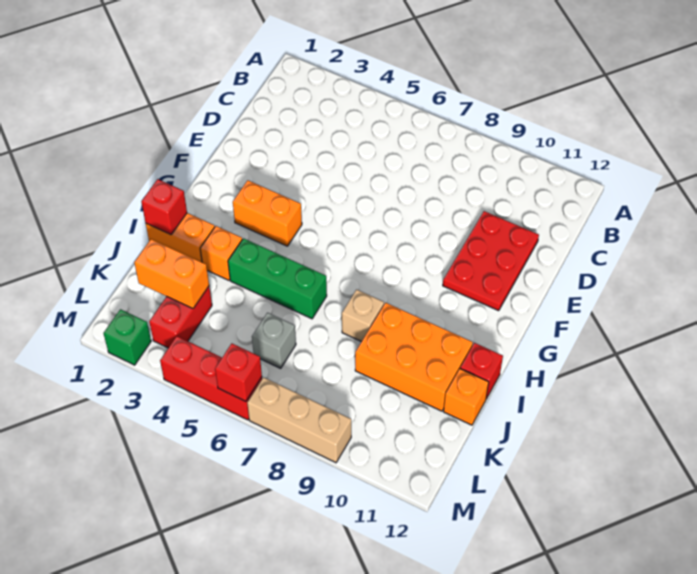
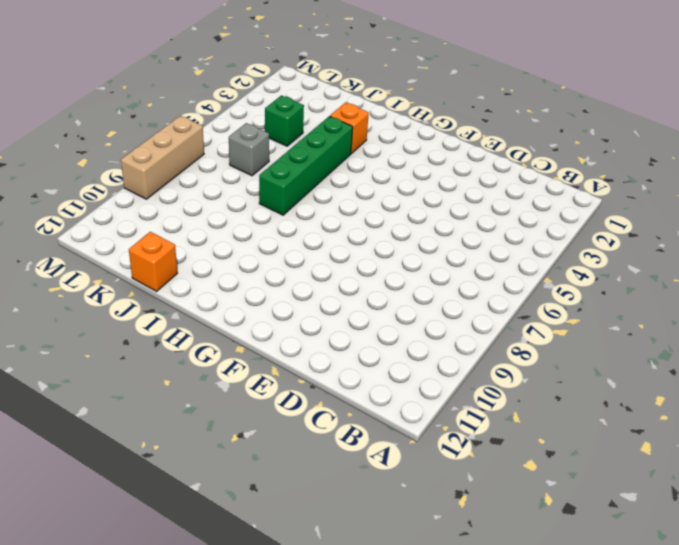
green brick I4:I7 level 1 -> green brick I4:I6 level 1
green brick K4 level 1 -> green brick M2 level 1
none -> red plate D10:F11 level 1
none -> orange brick G3:G4 level 1
none -> orange brick I1:I2 level 1

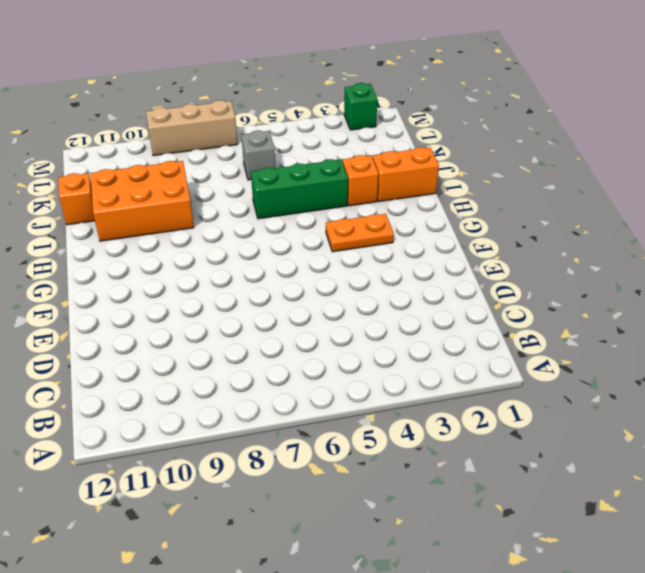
orange plate G3:G4 level 1 -> orange brick G3:G4 level 1
none -> red plate D10:F11 level 1
none -> tan brick I8 level 1
none -> red brick I12 level 1

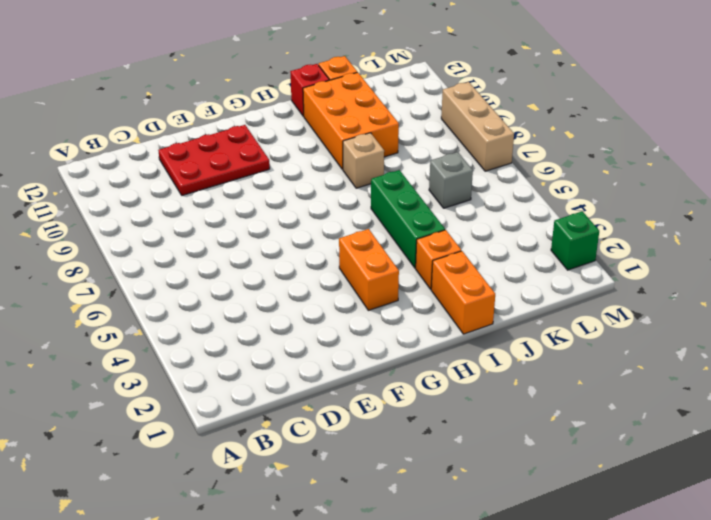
none -> red brick K3:L3 level 1
none -> red brick M4:M6 level 1
none -> red brick I1 level 2

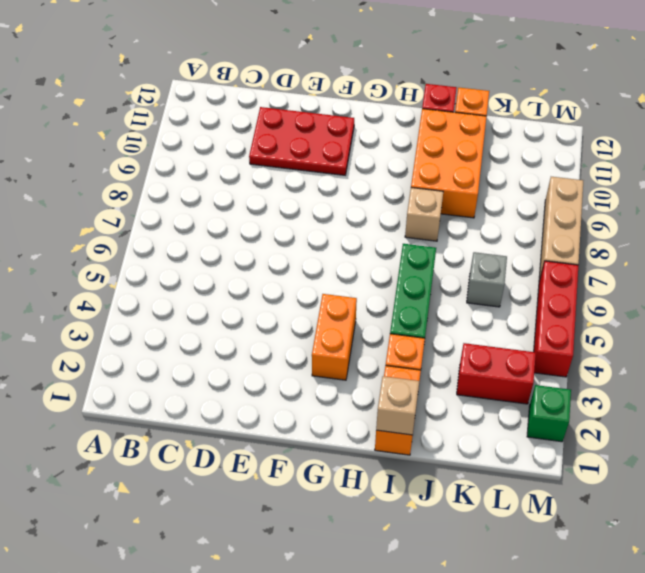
tan brick I1 level 2 -> red brick I1 level 2
none -> orange brick K2:K3 level 2
none -> red brick M6 level 2

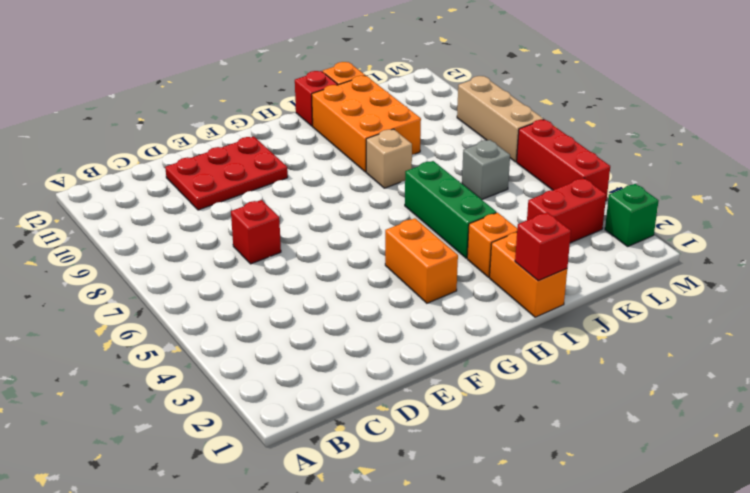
red brick D7 level 1 -> red brick M6 level 2
none -> orange brick K2:K3 level 2

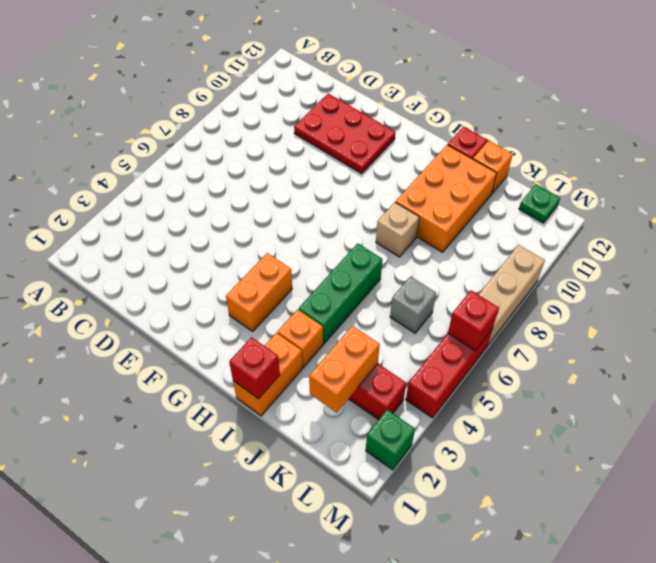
green plate L12 level 1 -> none

